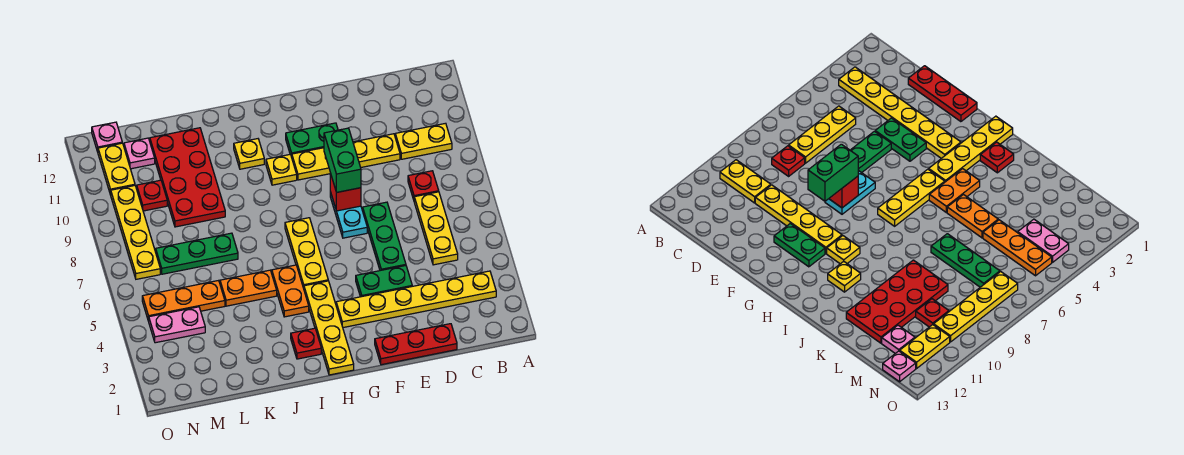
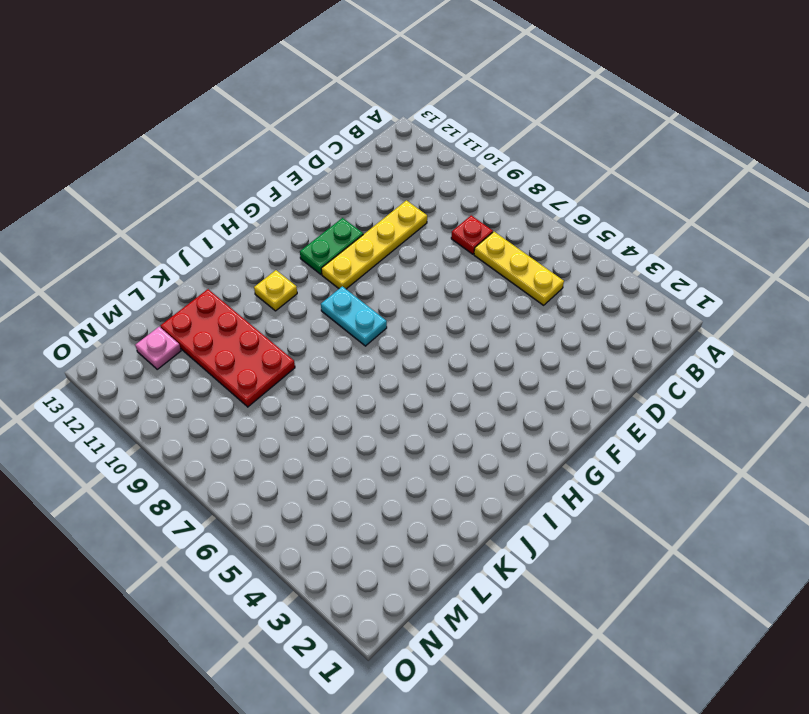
cyan plate H8:H9 level 1 -> cyan plate F7:F8 level 1
none -> yellow plate B3:G3 level 1
none -> yellow plate B10:C10 level 1
none -> red plate D1:F1 level 1

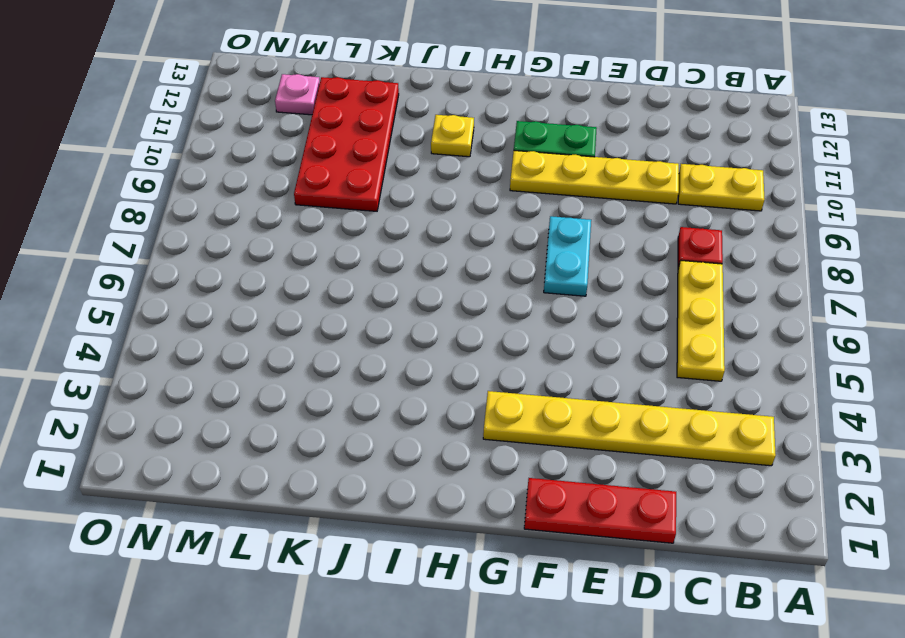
none -> green plate E4:F4 level 1
none -> green plate E5:E7 level 1
none -> yellow plate H1:H4 level 1

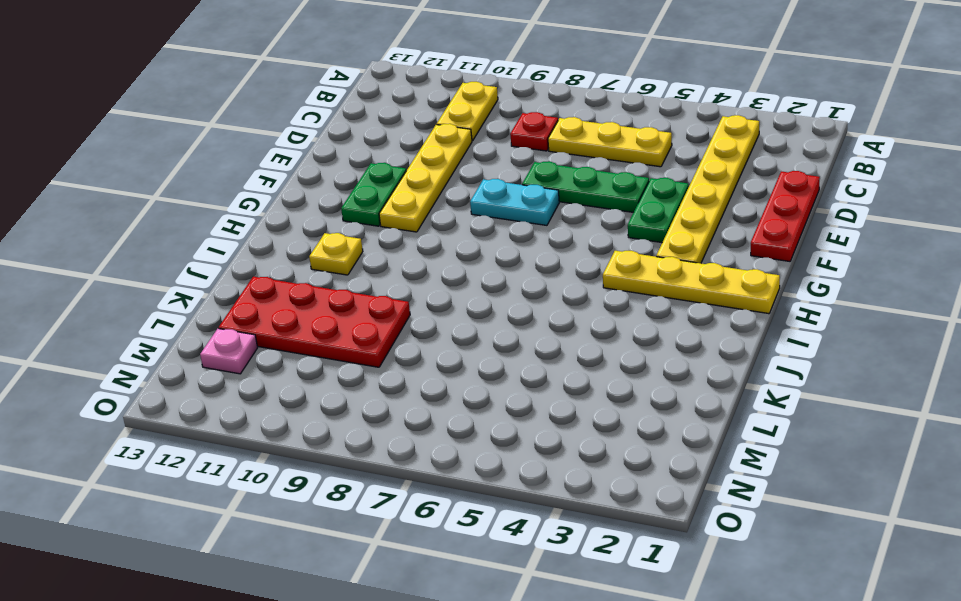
none -> yellow plate H5:H7 level 1
none -> yellow plate H10 level 1
none -> red plate I2 level 1

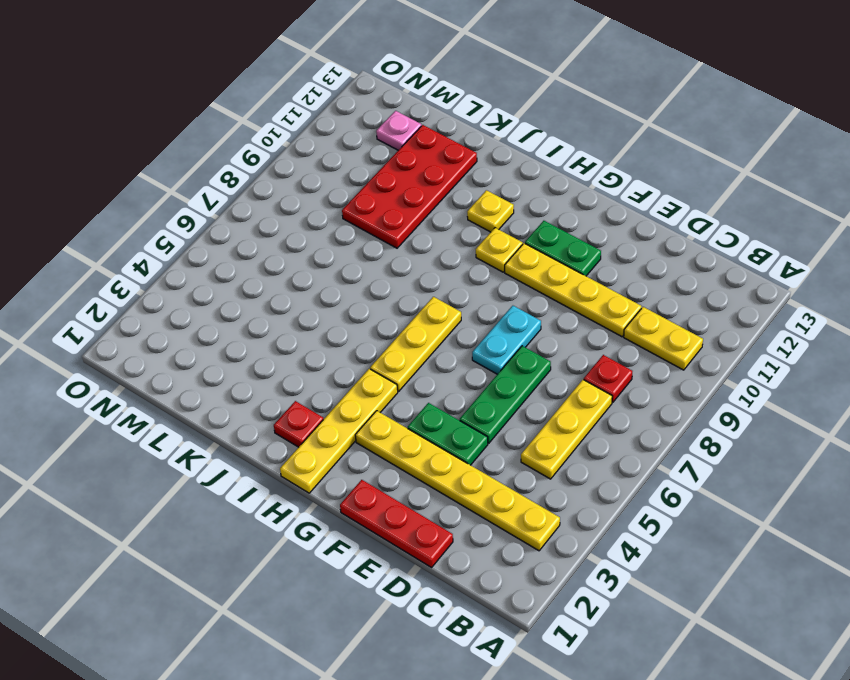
none -> orange plate I4:I5 level 1
none -> orange plate J5:K5 level 1
none -> green plate K7:M7 level 1

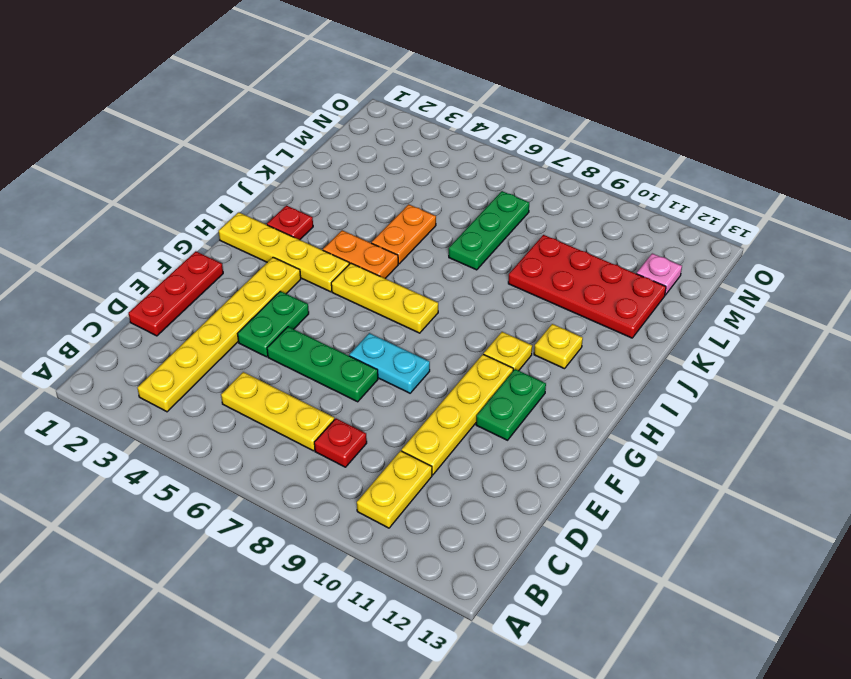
none -> orange plate L5:N5 level 1
none -> pink plate M4:N4 level 1
none -> red plate M10 level 1

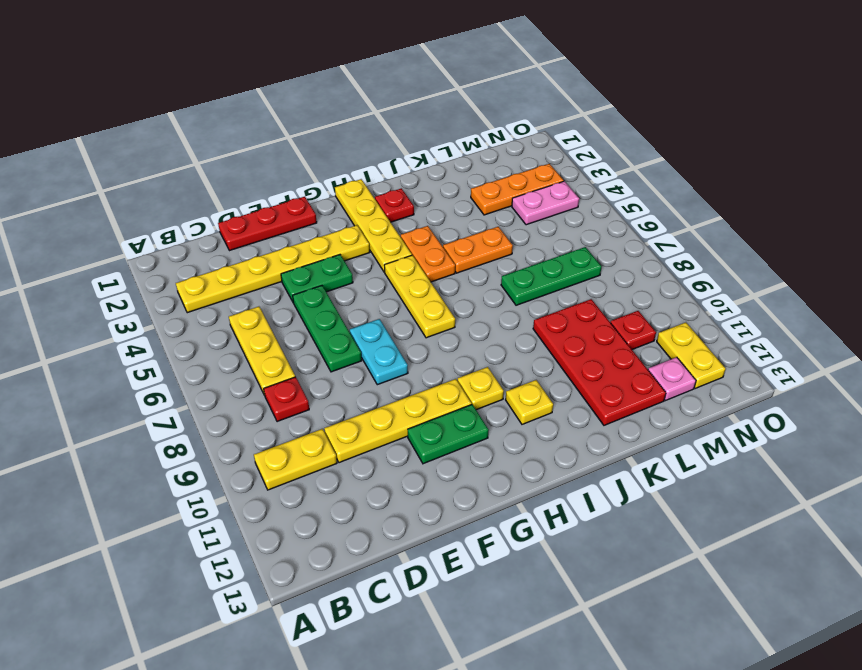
orange plate L3:N3 level 1 -> orange plate L5:N5 level 1
none -> yellow plate N7:N10 level 1
none -> pink plate N13 level 1
none -> red brick F8 level 2

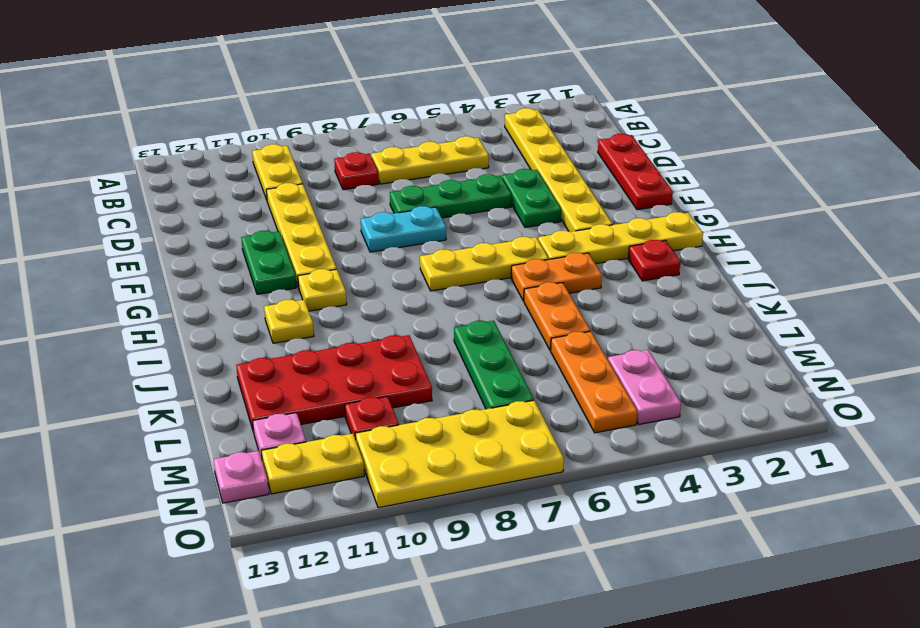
yellow plate N7:O10 level 1 -> yellow plate N7:N10 level 1
none -> red brick F8 level 2
none -> green brick F8:F9 level 3

